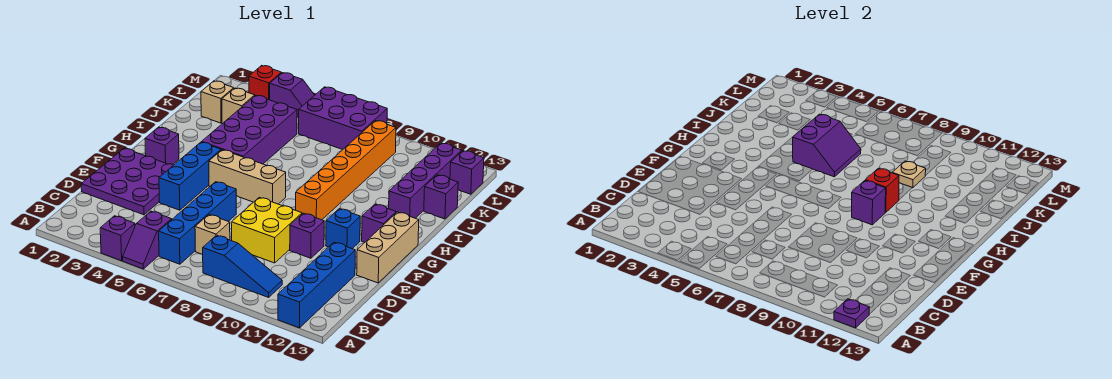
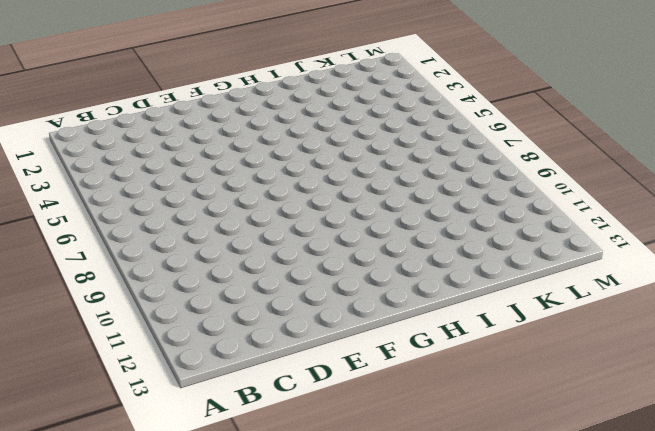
none -> purple brick A4 level 1
none -> purple slope A5:B5 level 1 top B
none -> blue brick A12:D12 level 1
none -> blue brick B6:E6 level 1

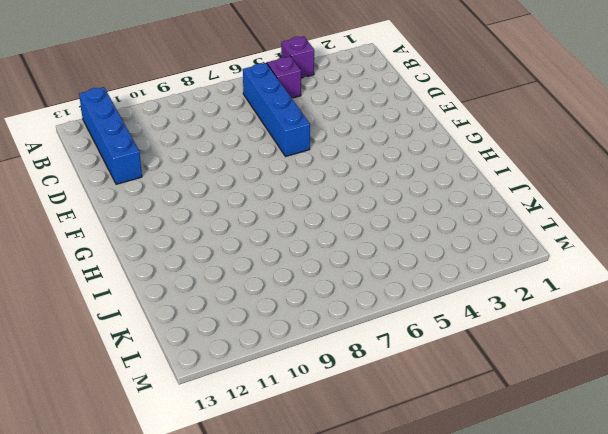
none -> blue slope B8:B10 level 1 top 8
none -> tan brick C7 level 1
none -> purple plate D1:F3 level 1
none -> yellow brick D8:E9 level 1

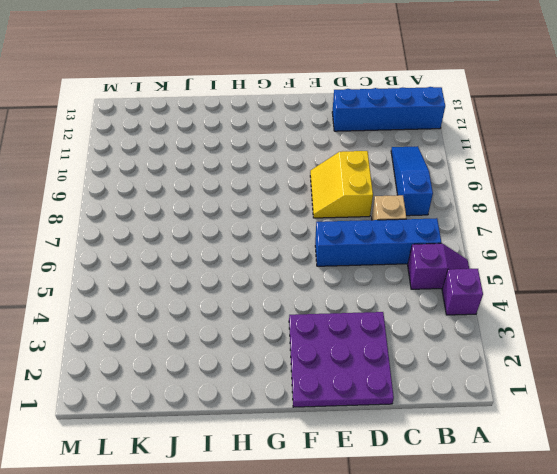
yellow slope D8:E9 level 1 top D -> yellow brick D8:E9 level 1
none -> blue brick E4:G4 level 1
none -> purple brick E10 level 1
none -> tan brick E13:G13 level 1
none -> blue brick F11 level 1

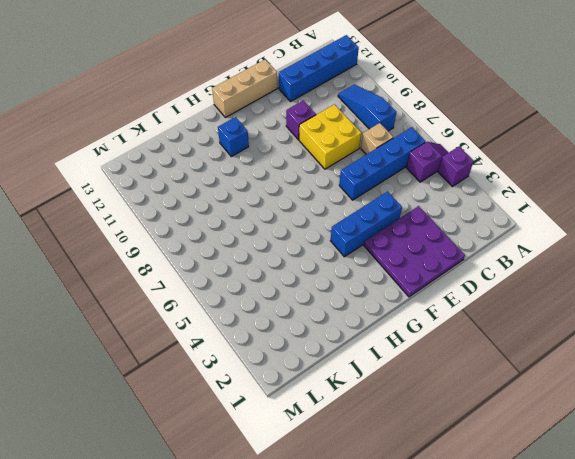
blue brick H11 level 1 -> blue brick F11 level 1
none -> purple brick G2 level 1
none -> tan brick G5:G7 level 1
none -> orange brick G9:L9 level 1
none -> purple brick G12 level 1

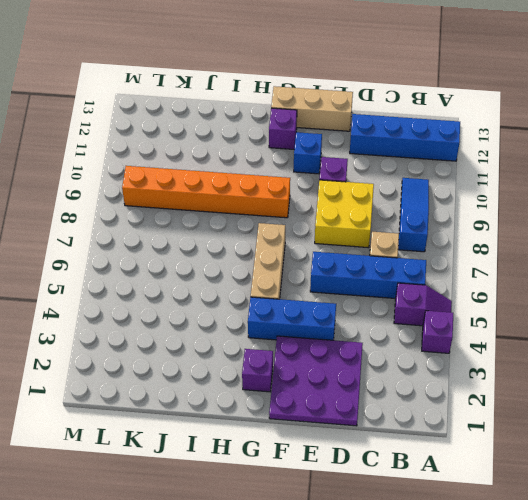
none -> purple brick H4:K5 level 1
none -> purple brick I12:L12 level 1
none -> purple brick J13 level 1
none -> tan brick K2 level 1

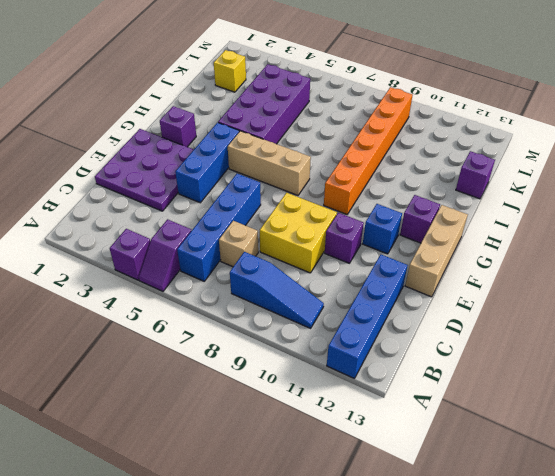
yellow brick K2 level 1 -> tan brick K2 level 1
none -> purple brick I12:L12 level 1
none -> tan brick K3 level 1
none -> purple brick L6:M8 level 1
none -> purple brick L13 level 1

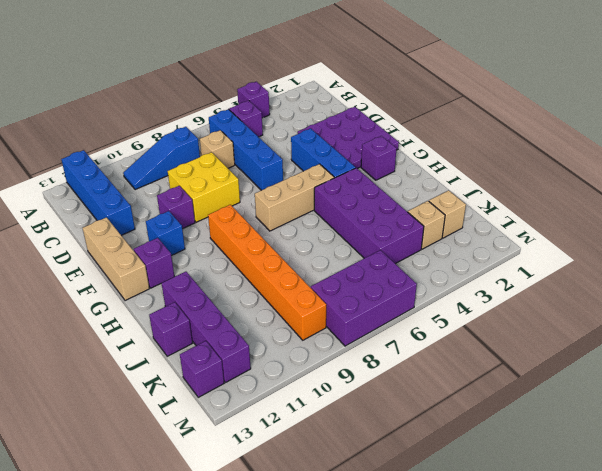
none -> red brick M3 level 1
none -> purple slope M4:M5 level 1 top 4
none -> purple plate A12 level 2
none -> purple brick G9 level 2

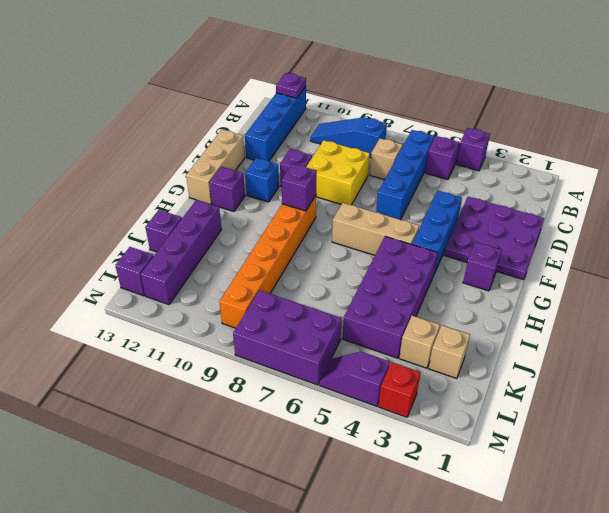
none -> red brick H9 level 2
none -> purple slope I5:J6 level 2 top 5
none -> tan plate J9 level 2

